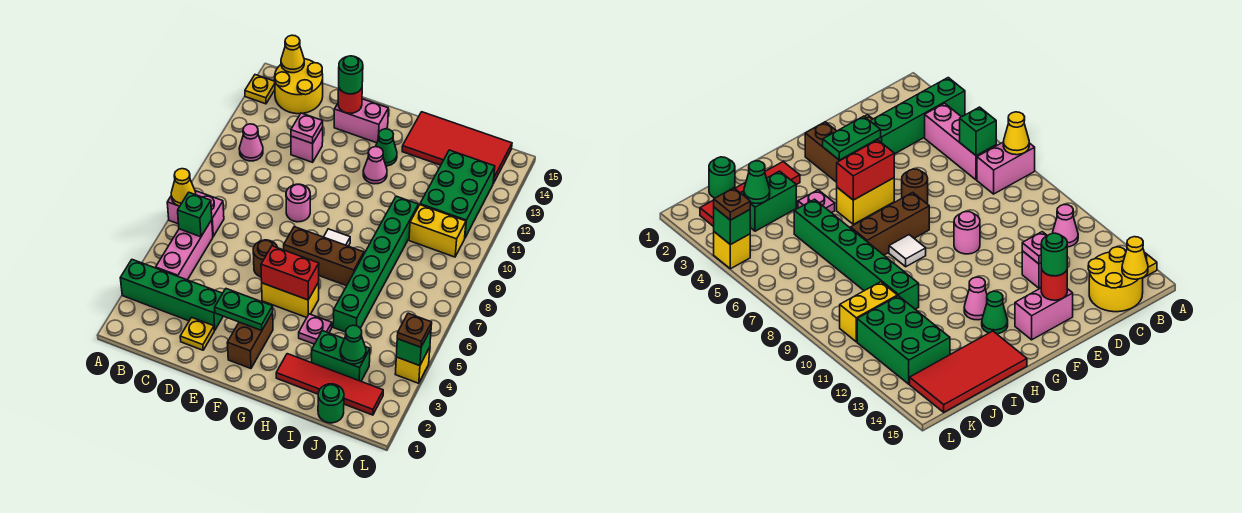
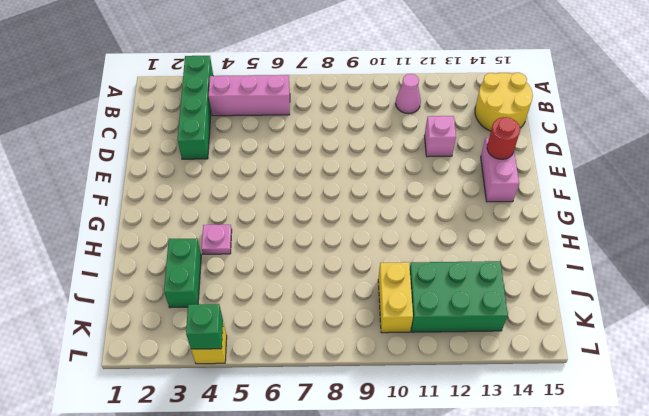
none -> pink brick A7:B7 level 1
none -> yellow plate A14 level 1
none -> yellow plate D2 level 1
none -> brown round brick E6 level 1

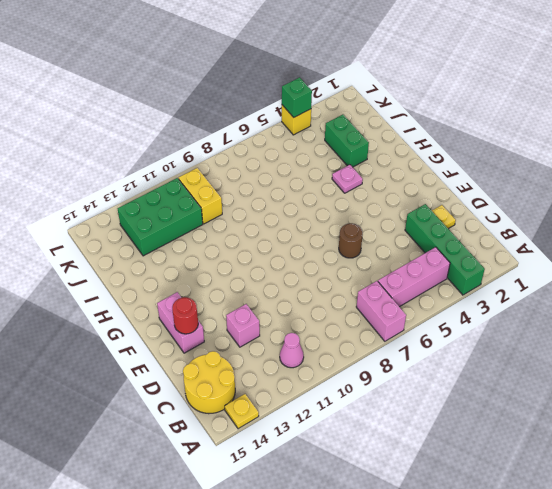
none -> pink round brick E9 level 1
none -> brown brick F2:F3 level 1
none -> yellow brick F5:G5 level 1
none -> brown brick F7:H7 level 1

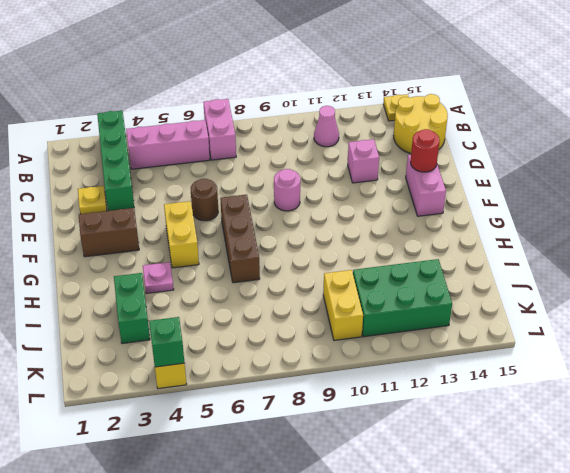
none -> white tile G8 level 1
none -> pink cone G12 level 1
none -> green cone G13 level 1
none -> red tile H2:K2 level 1

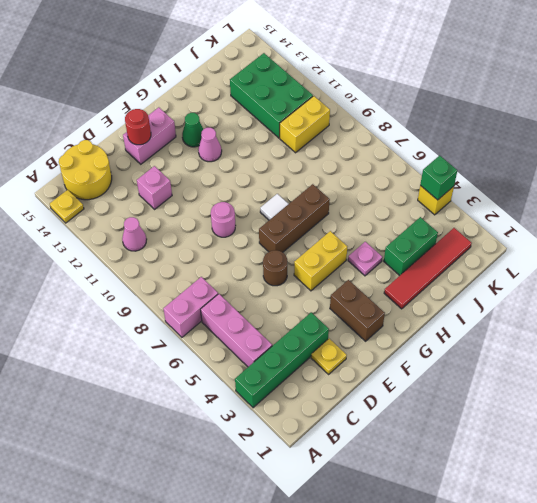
none -> red tile H14:K15 level 1
none -> green brick I5:I10 level 1
none -> green round brick J1 level 1
none -> yellow cone A7 level 2

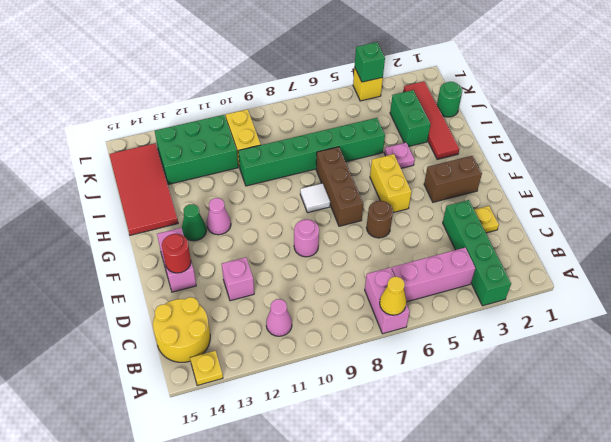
none -> green brick B6 level 2
none -> yellow cone B15 level 2
none -> pink plate D12 level 2
none -> green plate E3:F3 level 2

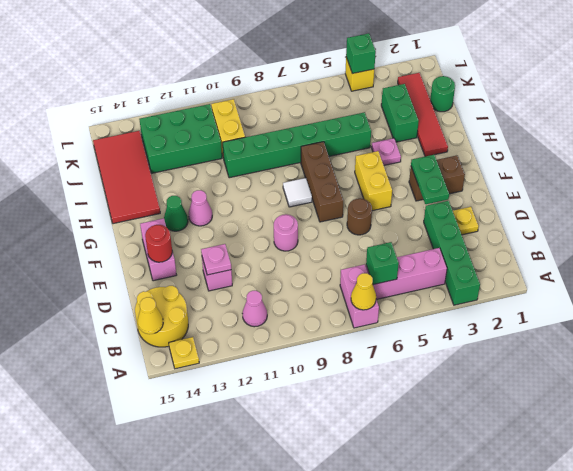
none -> red brick F5:G5 level 2
none -> green cone J3 level 2
none -> green round brick E14 level 3
none -> brown plate L4 level 3

